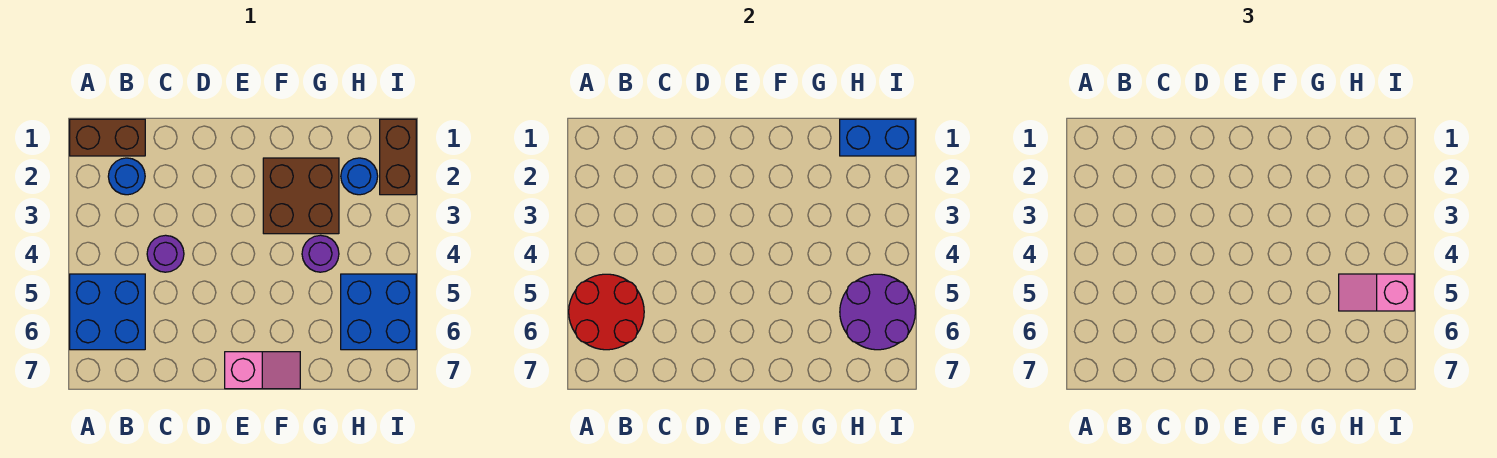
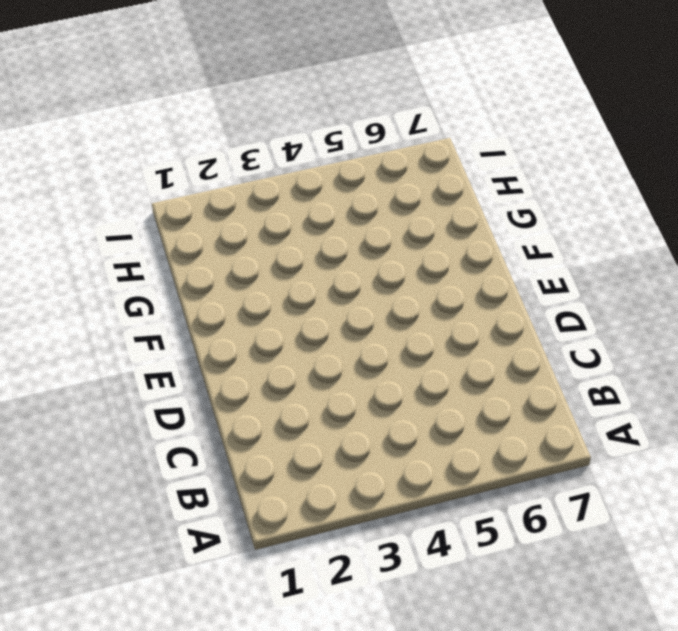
none -> brown brick A1:B1 level 1
none -> blue brick A5:B6 level 1
none -> blue round brick B2 level 1

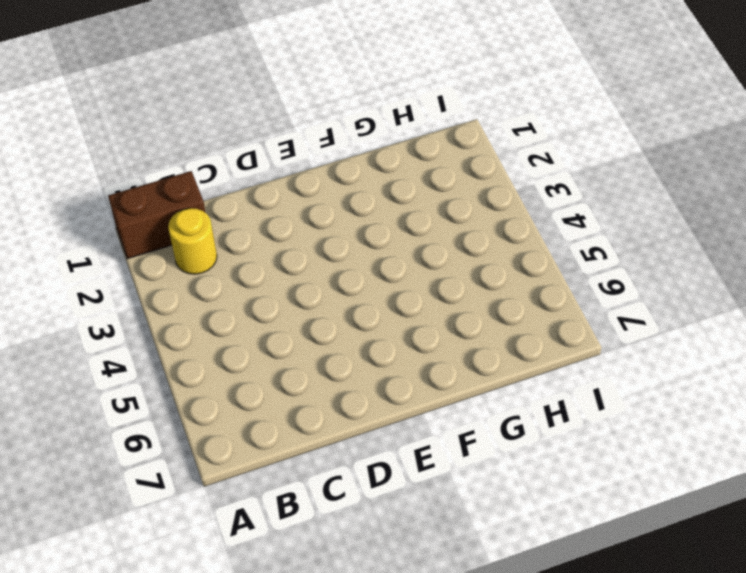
yellow round brick B2 level 1 -> blue round brick B2 level 1
none -> blue brick A5:B6 level 1
none -> purple round brick C4 level 1
none -> pink slope E7:F7 level 1 top E

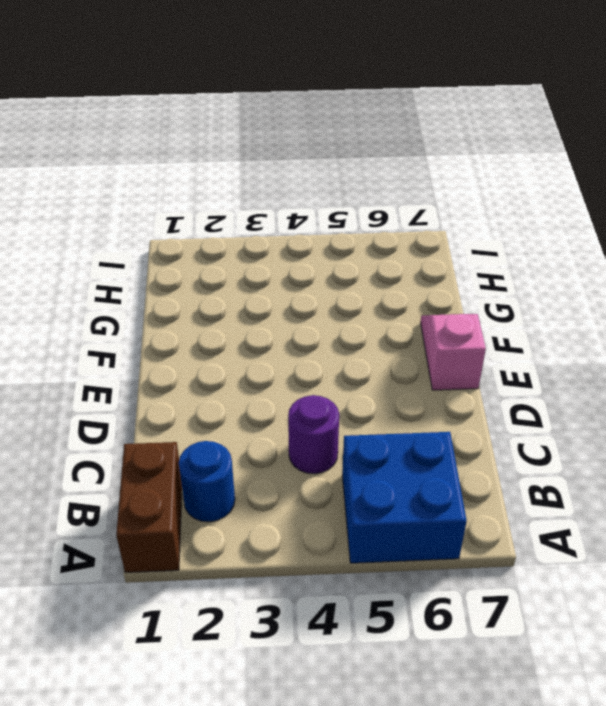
none -> brown brick F2:G3 level 1
none -> purple round brick G4 level 1
none -> blue round brick H2 level 1

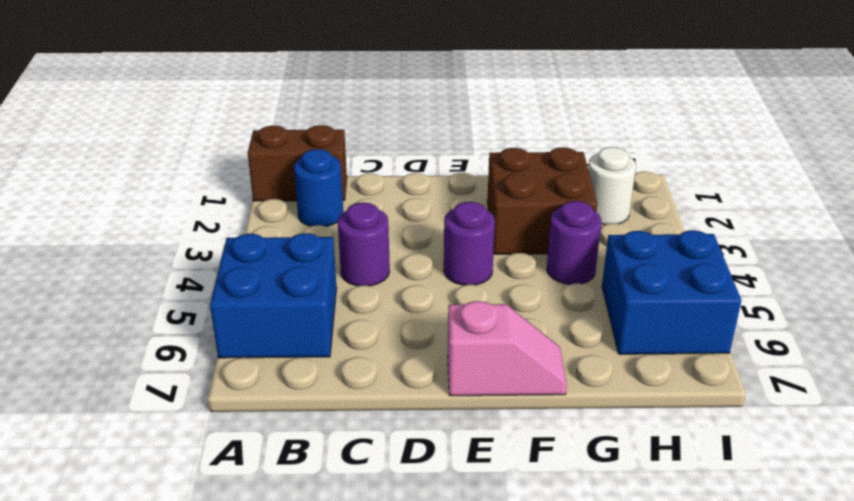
purple round brick E4 level 1 -> none
white round brick H2 level 1 -> blue round brick H2 level 1
none -> brown brick I1:I2 level 1
none -> red round brick A5:B6 level 2
none -> blue brick H1:I1 level 2

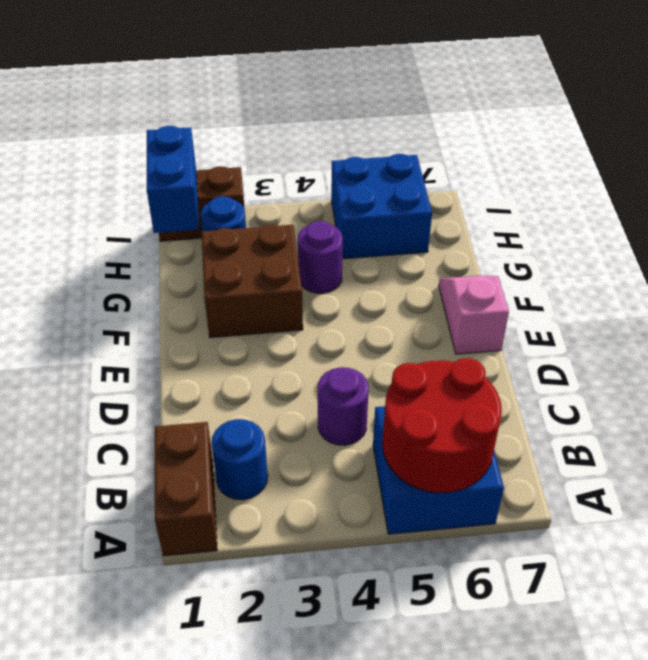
none -> purple round brick H5:I6 level 2
none -> pink slope H5:I5 level 3 top I

